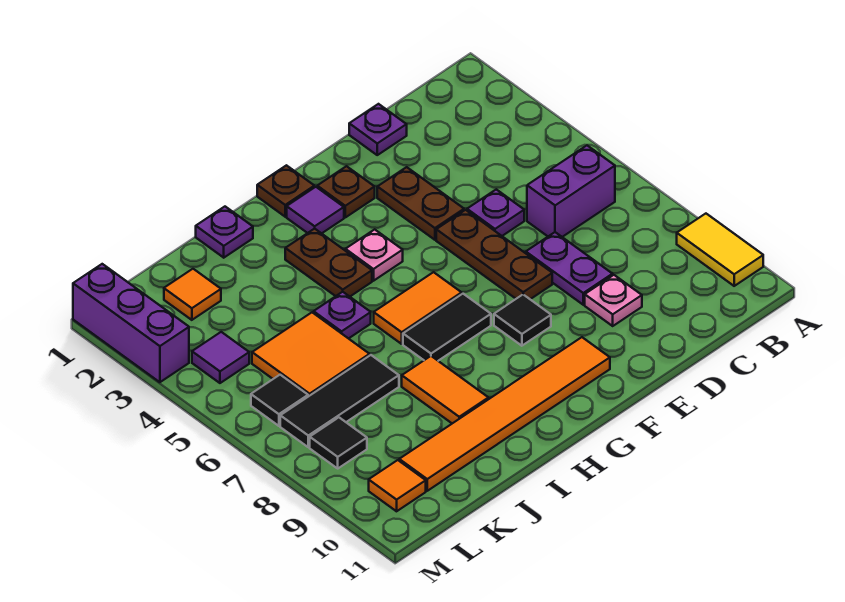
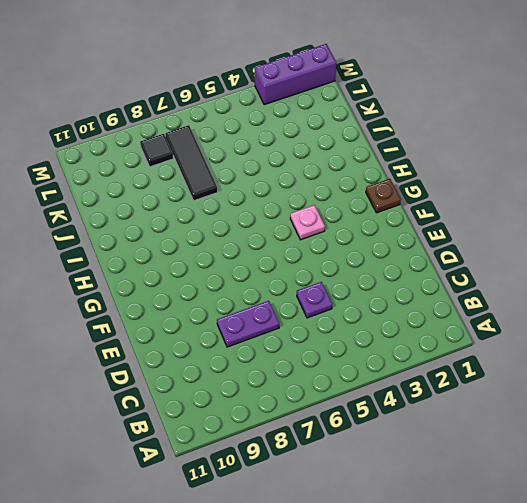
none -> yellow tile A9:A10 level 1
none -> purple brick B6:C6 level 1
none -> purple plate D1 level 1

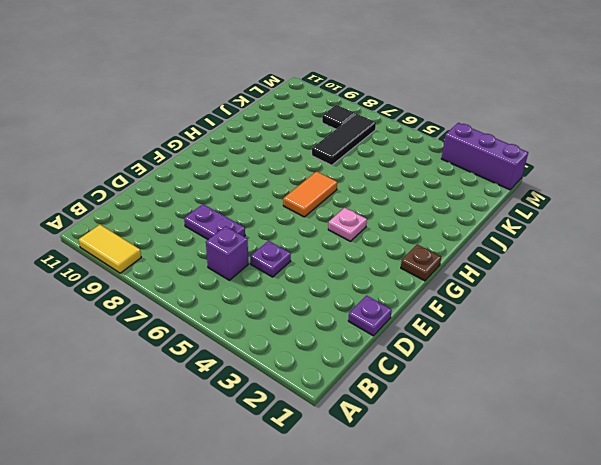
purple brick C6 level 1 -> purple brick B6:C6 level 1
none -> pink plate D9 level 1
none -> brown plate E3:E4 level 1
none -> brown plate E5:E7 level 1

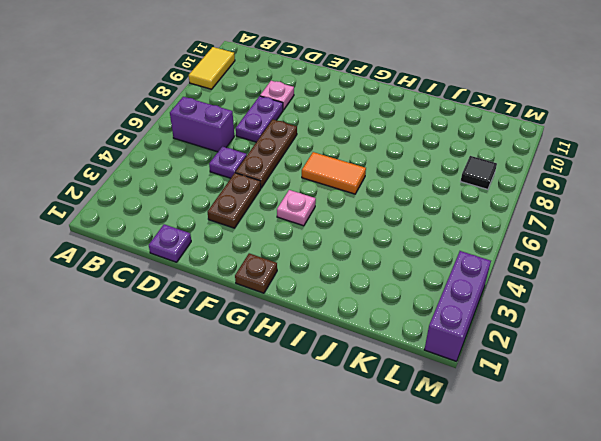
none -> brown plate F2 level 1
none -> black tile F8 level 1
none -> orange tile F10:K10 level 1

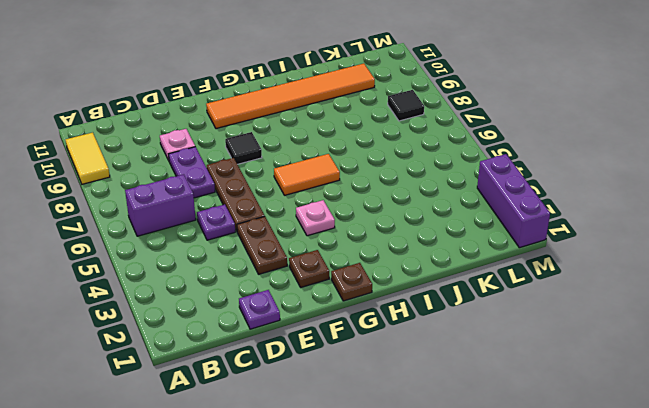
none -> purple tile G2 level 1
none -> black tile G7:H7 level 1
none -> brown plate H3:H4 level 1

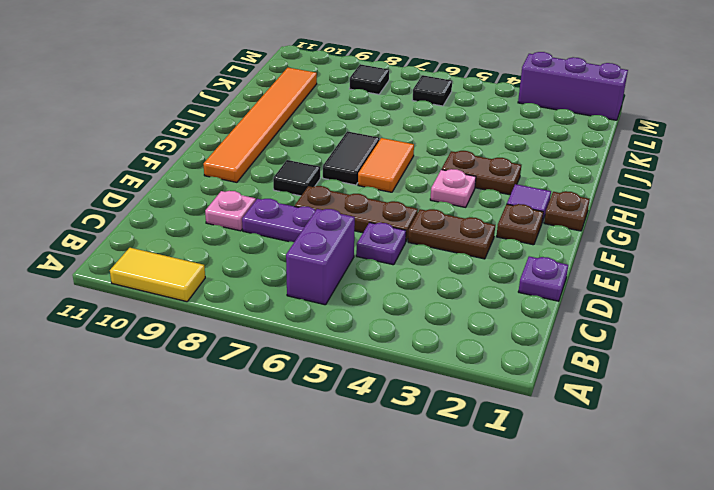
none -> purple plate I1 level 1
none -> purple plate I5 level 1
none -> orange tile I8:I9 level 1

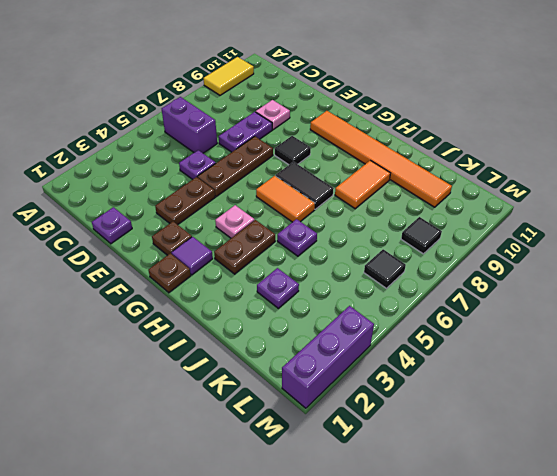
purple plate J3 level 1 -> purple plate I1 level 1
none -> orange tile J5:K6 level 1
none -> black tile J7:L7 level 1
none -> orange tile K2 level 1

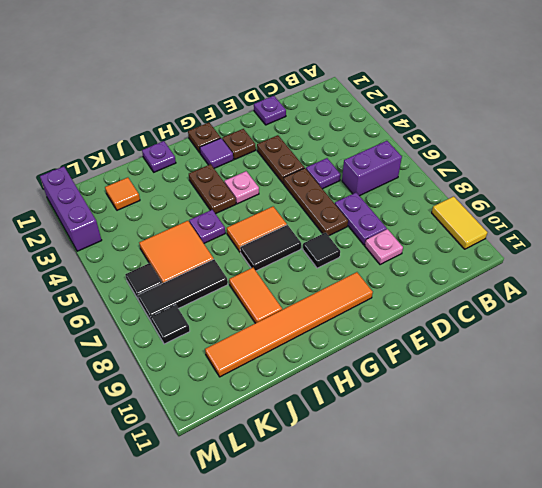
none -> purple tile L4 level 1
none -> orange tile L10 level 1

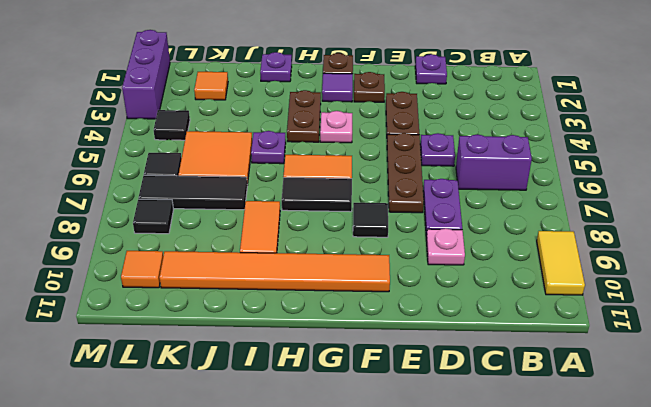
black tile L4 level 1 -> purple tile L4 level 1

